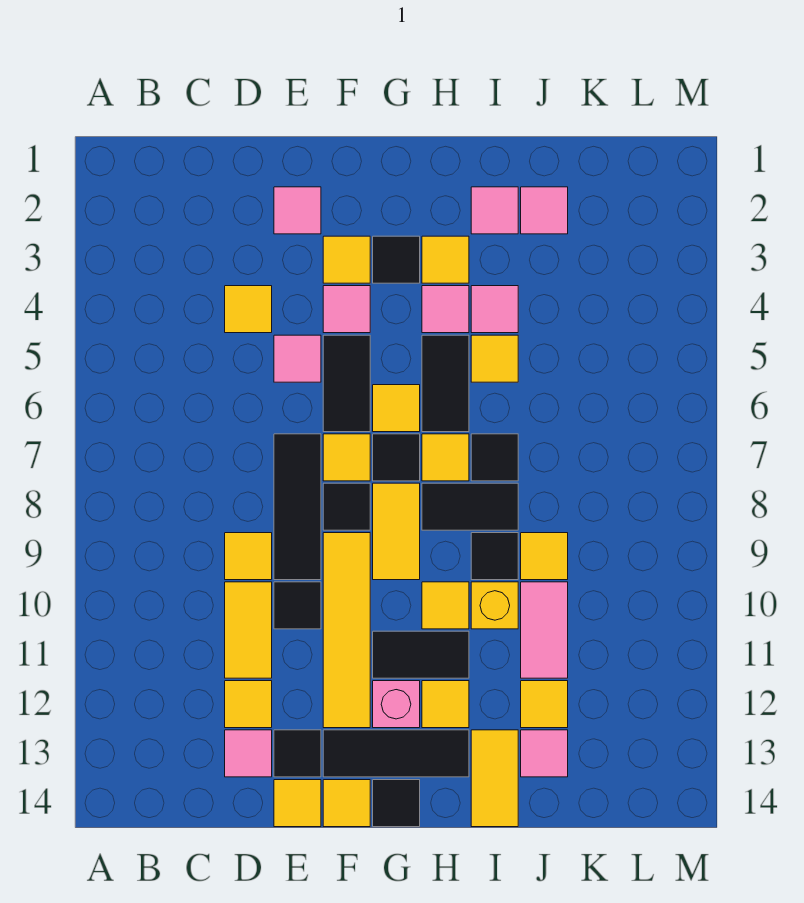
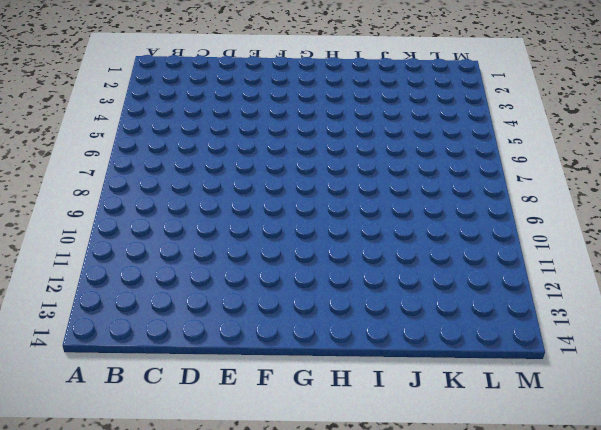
none -> yellow tile D4 level 1
none -> yellow tile D9 level 1
none -> yellow tile D10:D11 level 1
none -> yellow tile D12 level 1

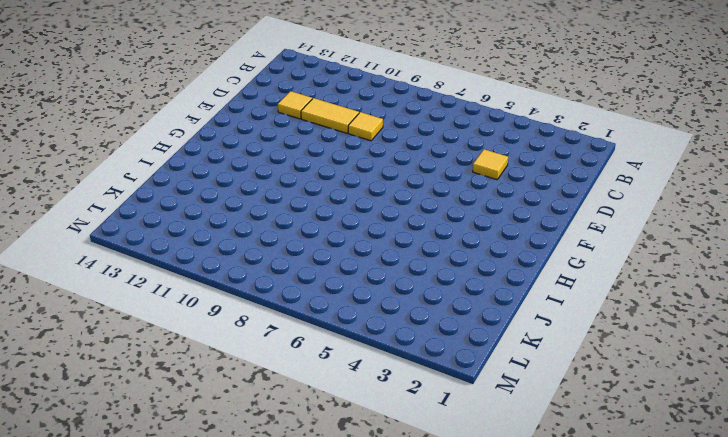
none -> pink tile D13 level 1
none -> pink tile E2 level 1
none -> pink tile E5 level 1
none -> black tile E7:E9 level 1

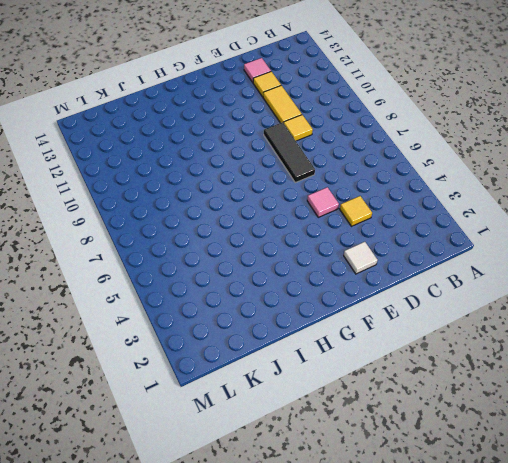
white tile E2 level 1 -> pink tile E2 level 1
none -> black tile E10 level 1
none -> black tile E13 level 1
none -> yellow tile E14 level 1
none -> yellow tile F3 level 1

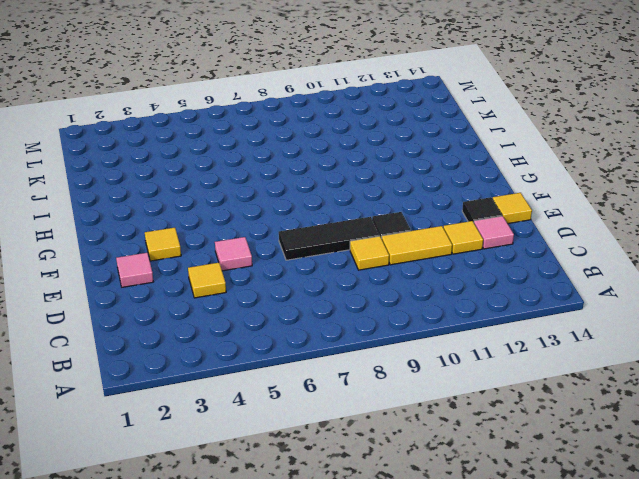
none -> pink tile F4 level 1
none -> black tile F5:F6 level 1
none -> yellow tile F7 level 1
none -> black tile F8 level 1

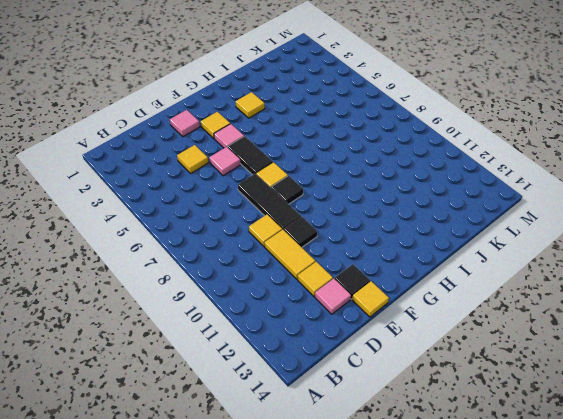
none -> yellow tile F9:F12 level 1
none -> black tile F13:H13 level 1
none -> yellow tile F14 level 1
none -> black tile G3 level 1

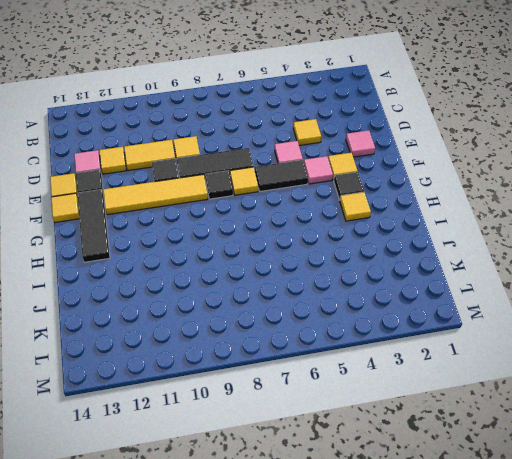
none -> yellow tile G6 level 1
none -> black tile G7 level 1
none -> yellow tile G8:G9 level 1
none -> black tile G11:H11 level 1

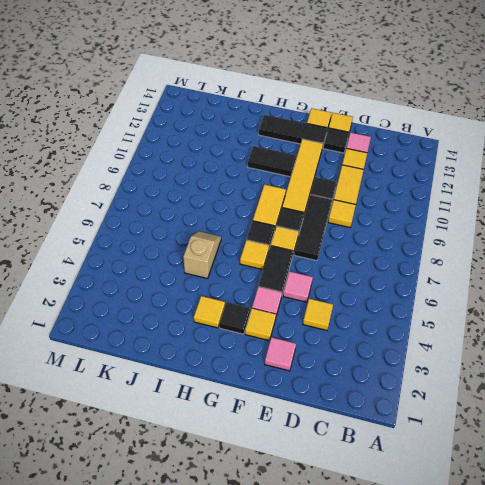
tan slope I5:I6 level 1 top 5 -> yellow tile I5 level 1
none -> pink brick G12 level 1
none -> black tile G14 level 1
none -> pink tile H4 level 1
none -> black tile H5:H6 level 1

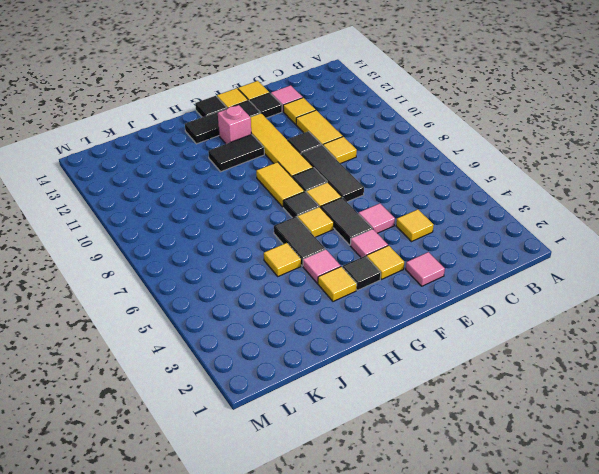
none -> yellow tile H7 level 1
none -> black tile H8:I8 level 1
none -> yellow tile H10 level 1
none -> yellow tile H12 level 1

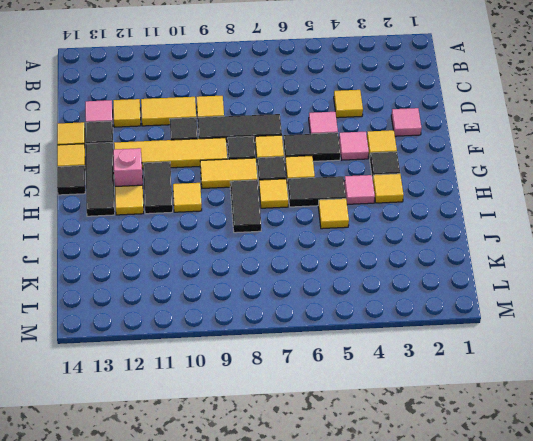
none -> pink tile I2 level 1
none -> pink tile I4 level 1
none -> black tile I7 level 1
none -> black tile I9 level 1

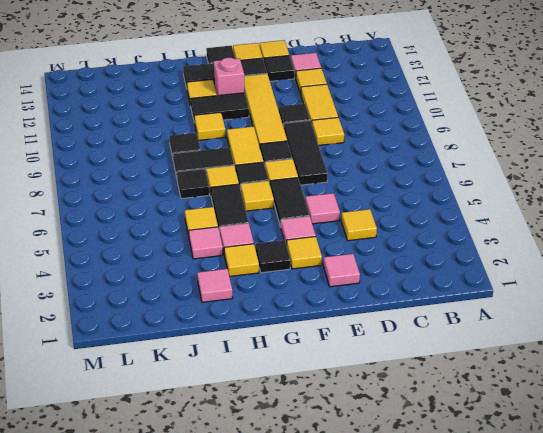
none -> yellow brick I10 level 1
none -> yellow tile I13:I14 level 1
none -> pink tile J2 level 1
none -> yellow tile J9 level 1

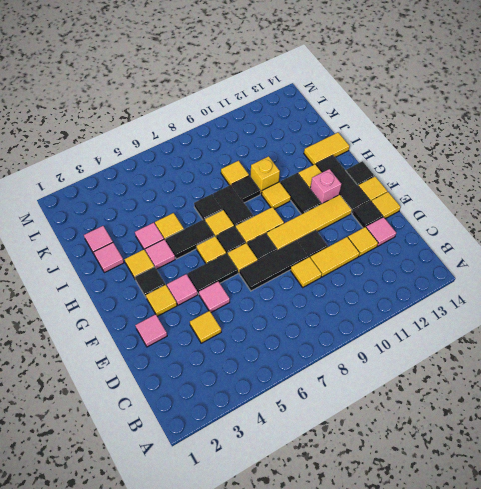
none -> pink tile J10:J11 level 1
none -> yellow tile J12 level 1
none -> pink tile J13 level 1

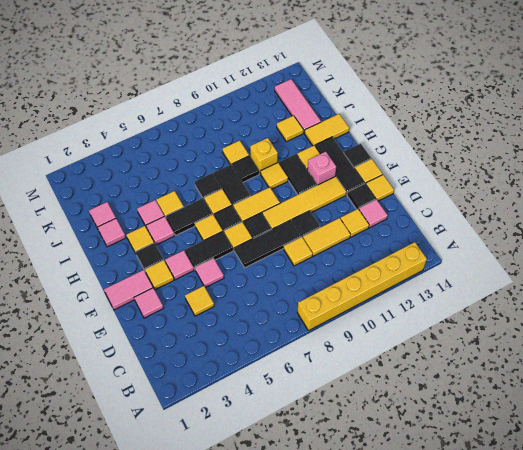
yellow brick A8:A13 level 1 -> none
pink tile F1:F2 level 1 -> pink tile J10:J11 level 1
pink tile J13:L13 level 1 -> pink tile J13 level 1

